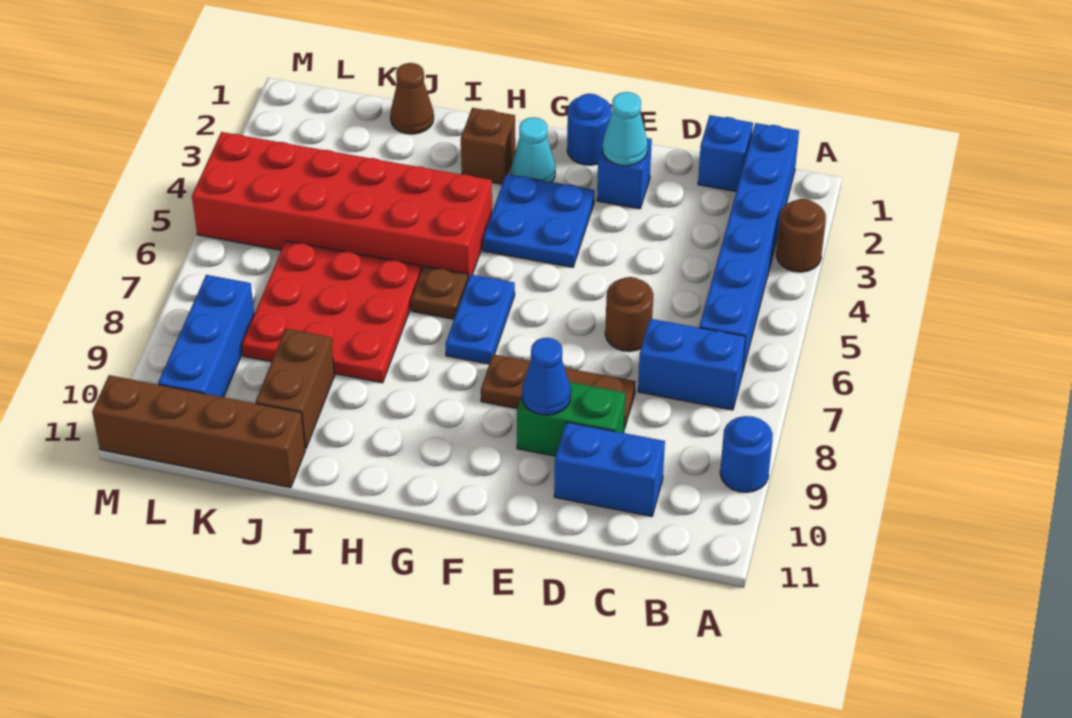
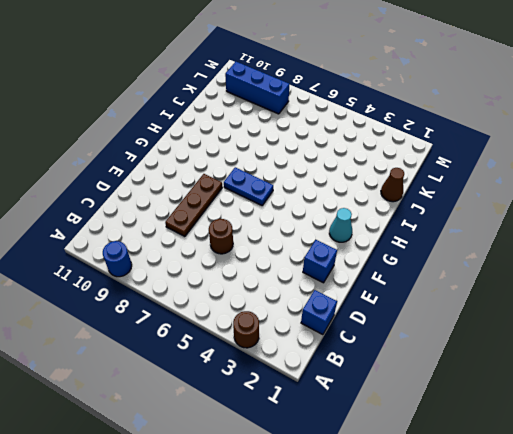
none -> blue brick B1:B6 level 1
none -> blue brick B7:C7 level 1
none -> blue brick C10:D10 level 1

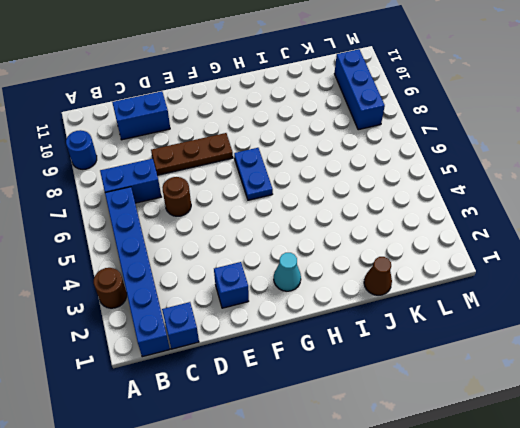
none -> green brick D9:E9 level 1
none -> blue round brick F1 level 1
none -> blue plate F3:G4 level 1

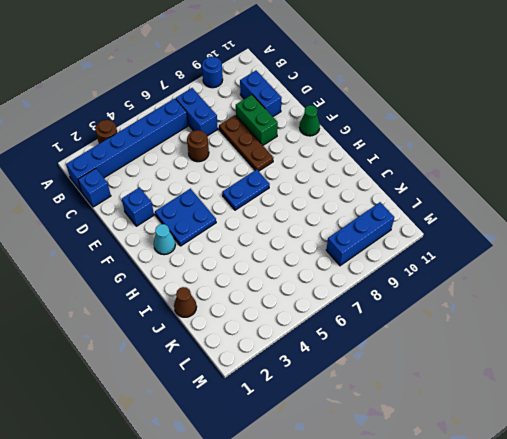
green cone F11 level 1 -> none
none -> blue round brick F1 level 1
none -> brown brick H2 level 1
none -> red brick H4:M5 level 1

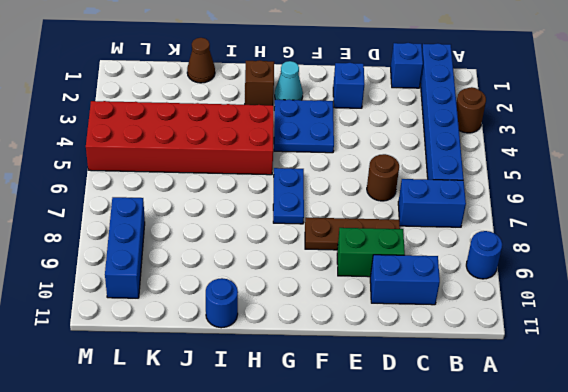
blue round brick I11 level 1 -> blue round brick F1 level 1
none -> brown plate H6 level 1
none -> red plate I6:K8 level 1
none -> brown brick J9:J10 level 1

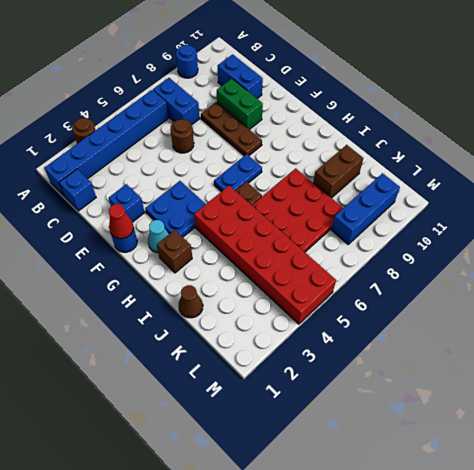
red cone F1 level 2 -> none
none -> brown brick J11:M11 level 1
none -> cyan cone E2 level 2
none -> blue cone E9 level 2

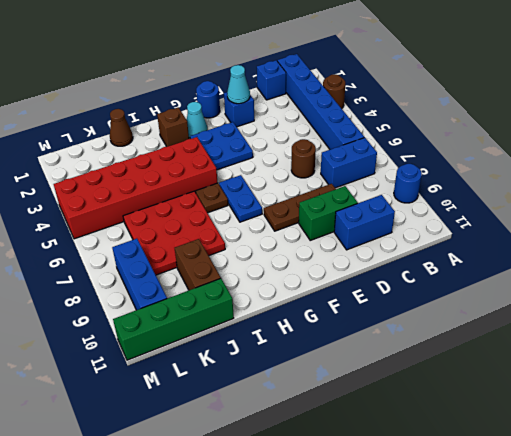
green brick J11:M11 level 1 -> brown brick J11:M11 level 1
none -> blue cone E9 level 2

